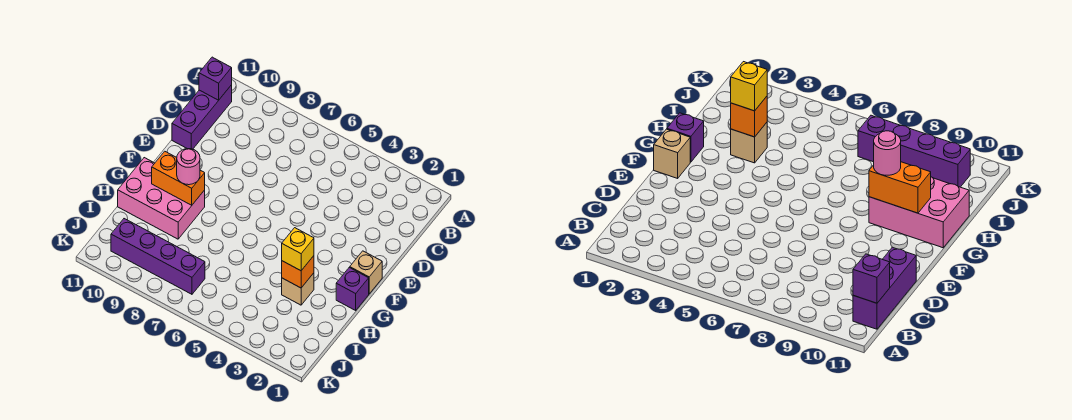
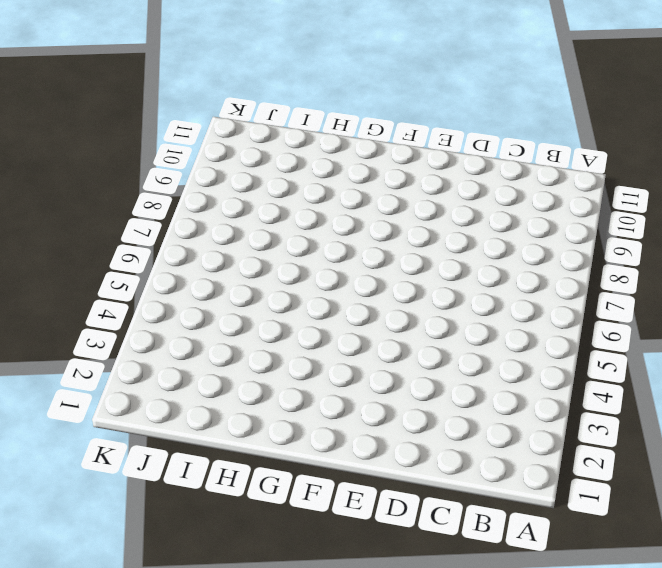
none -> purple brick B11:D11 level 1
none -> tan brick F1 level 1

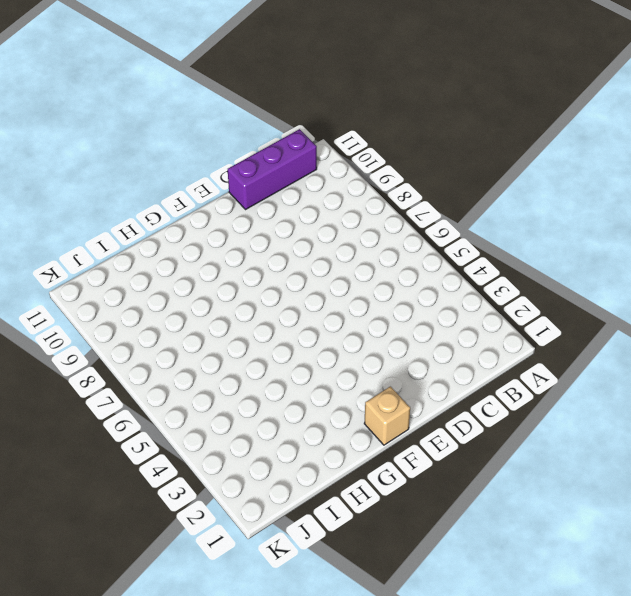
none -> purple brick G1 level 1
none -> pink brick G9:H11 level 1

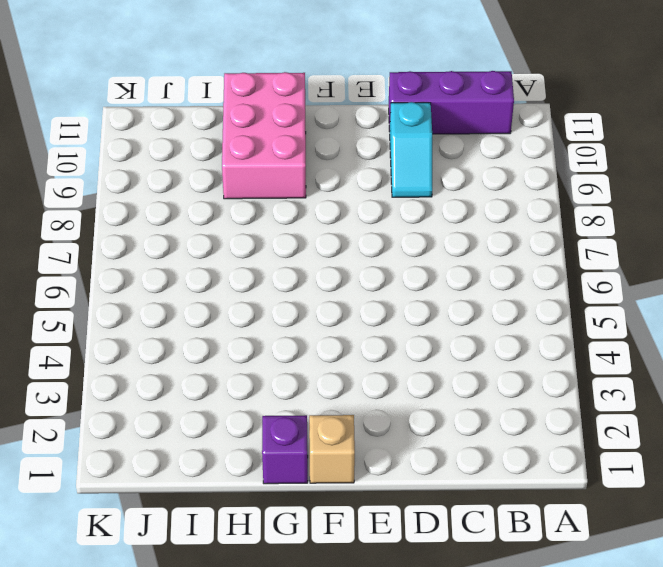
cyan slope D9:D10 level 1 top 10 -> none
none -> tan brick H3 level 1
none -> purple brick J7:J10 level 1

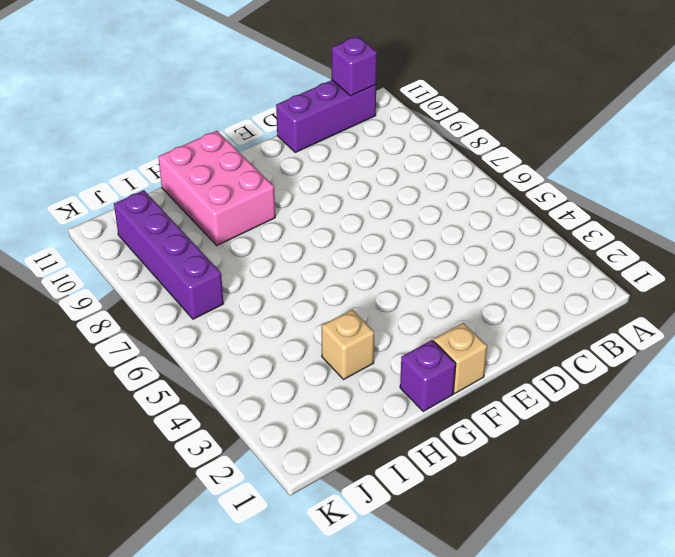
none -> orange brick G9:G10 level 2
none -> orange brick H3 level 2

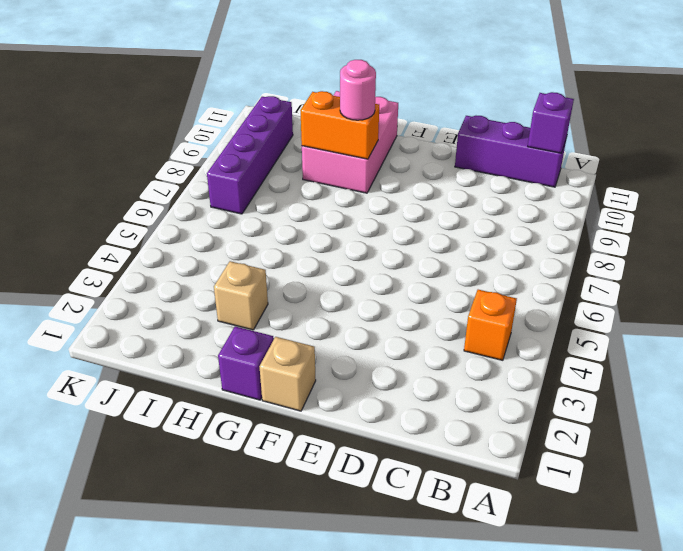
orange brick B4 level 1 -> orange brick H3 level 2
orange brick G9:H9 level 2 -> orange brick G9:G10 level 2
none -> yellow brick H3 level 3

